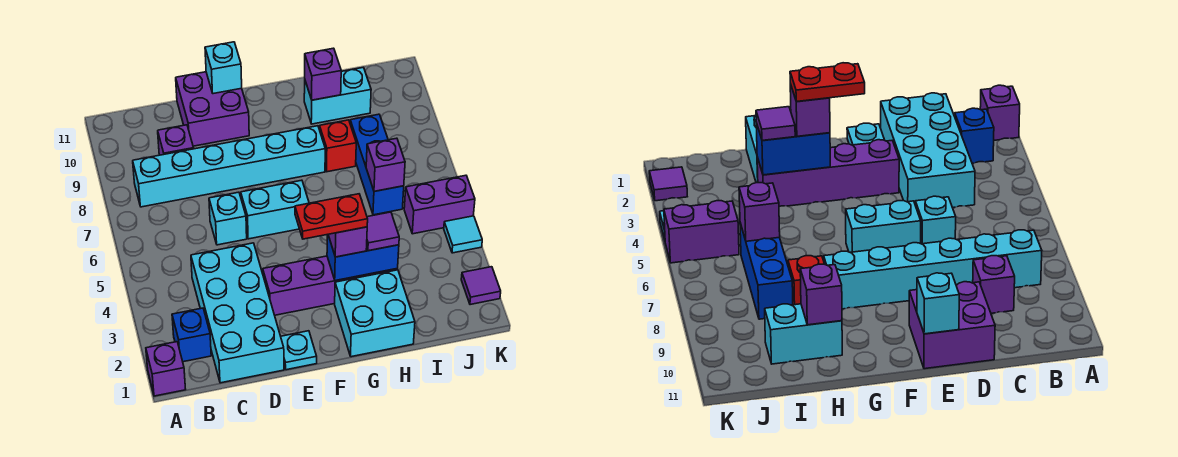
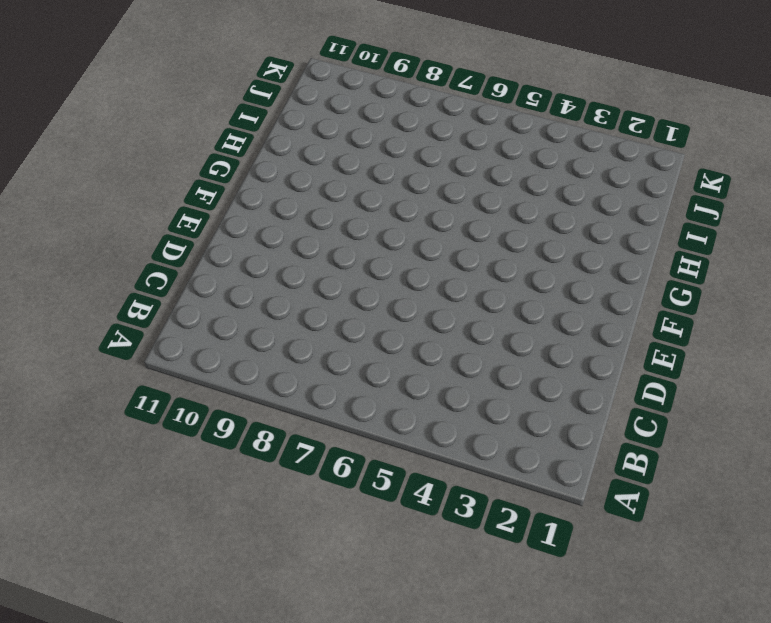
none -> purple brick A1 level 1
none -> blue brick B2 level 1
none -> cyan brick B8:G8 level 1

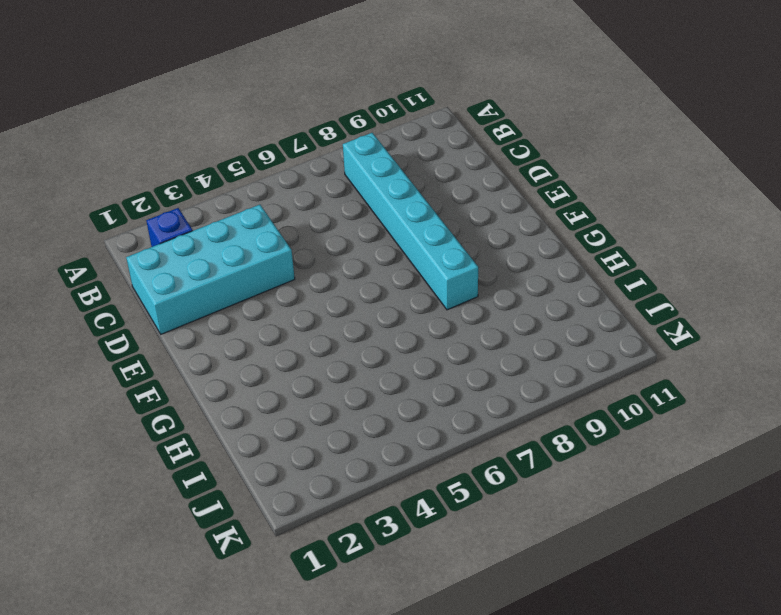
none -> purple brick A1 level 1
none -> purple brick C9 level 1
none -> cyan brick D6 level 1

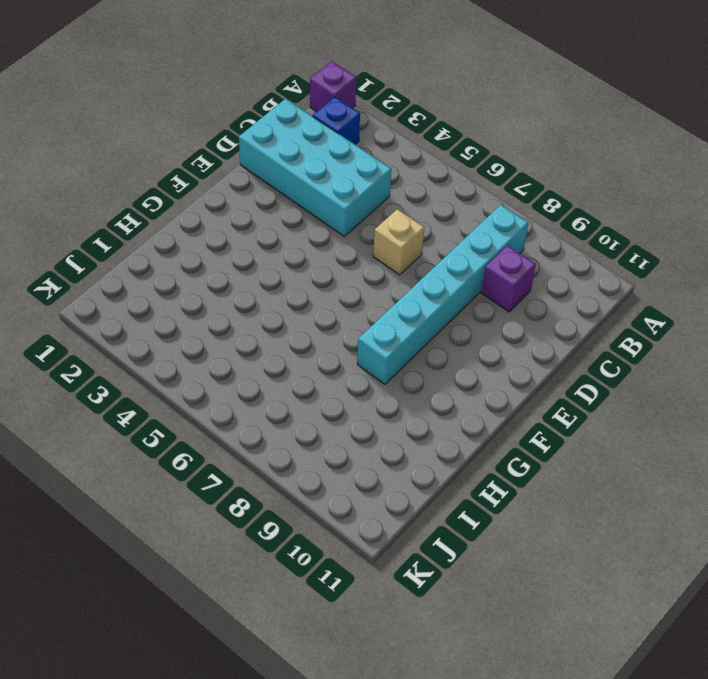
tan brick D6 level 1 -> cyan brick D6 level 1
none -> purple brick D10:E11 level 1
none -> cyan plate E1 level 1
none -> purple brick E3:H3 level 1

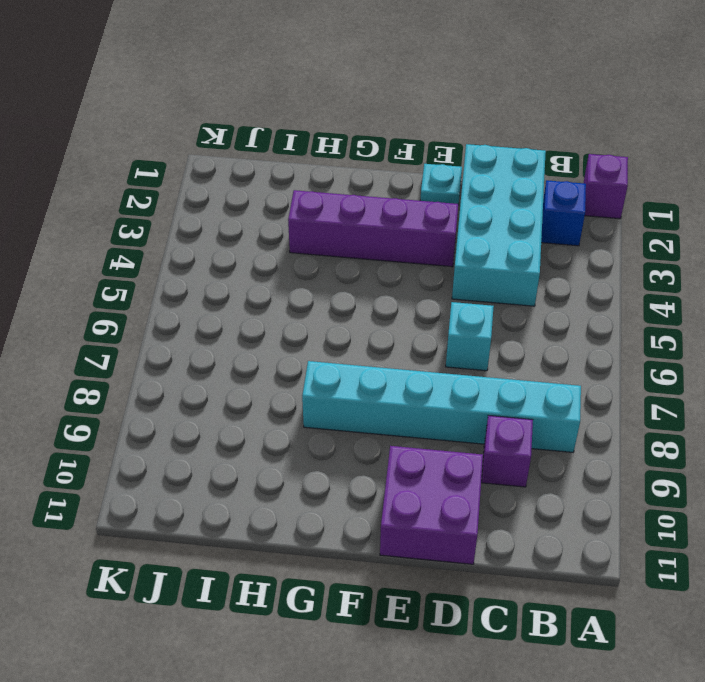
none -> cyan brick E6:F6 level 1
none -> cyan brick G1:H2 level 1
none -> red brick H8 level 1

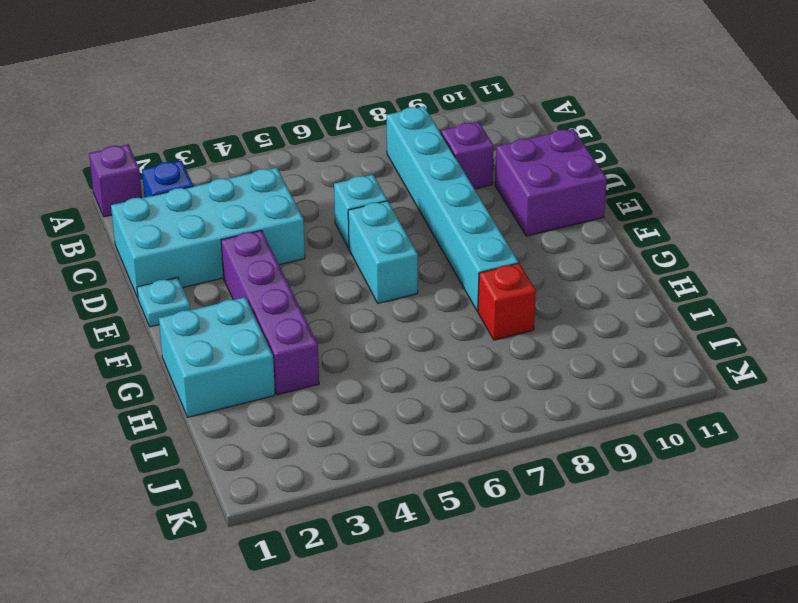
none -> cyan brick H10:I10 level 1
none -> blue brick I6:I8 level 1
none -> purple brick J5:K5 level 1

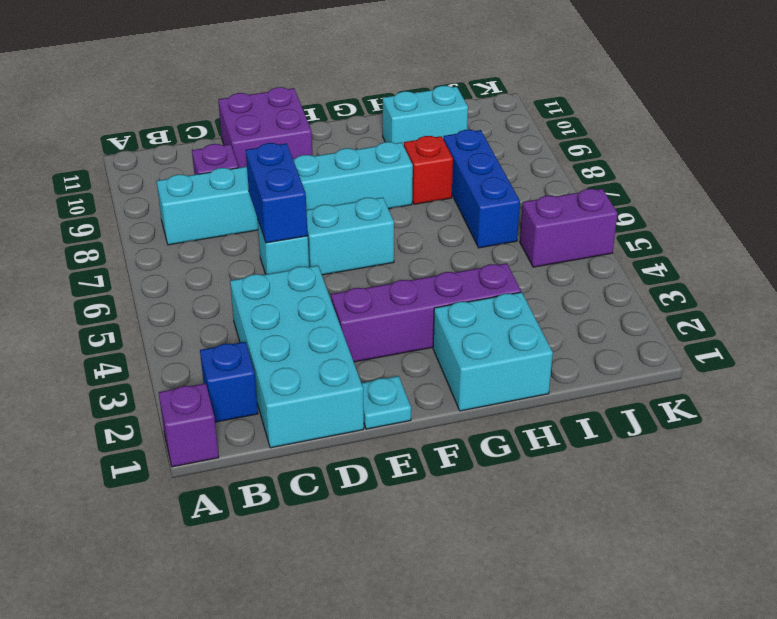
blue brick D6:D7 level 2 -> blue brick G3:H3 level 2
none -> purple tile K2 level 1
none -> cyan tile K4 level 1
none -> cyan brick E11 level 2

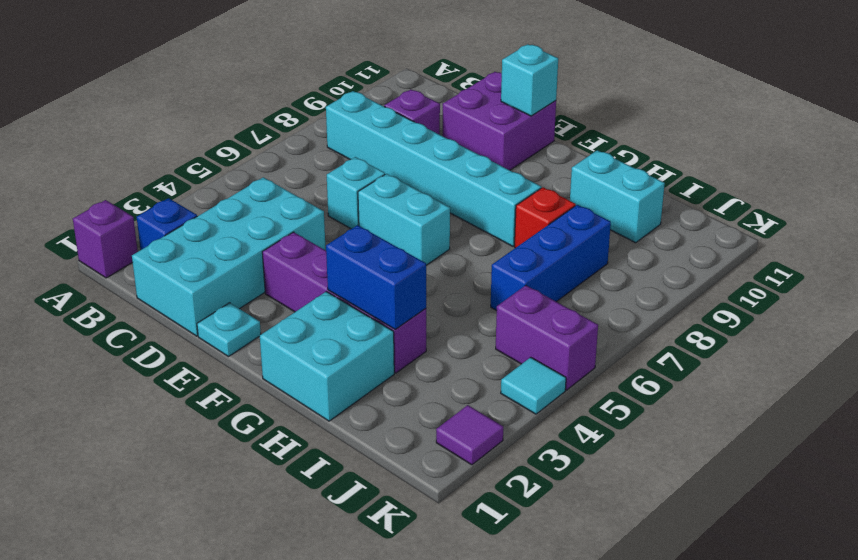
none -> purple brick H10 level 2
none -> purple brick I6 level 2
none -> purple brick G3 level 3

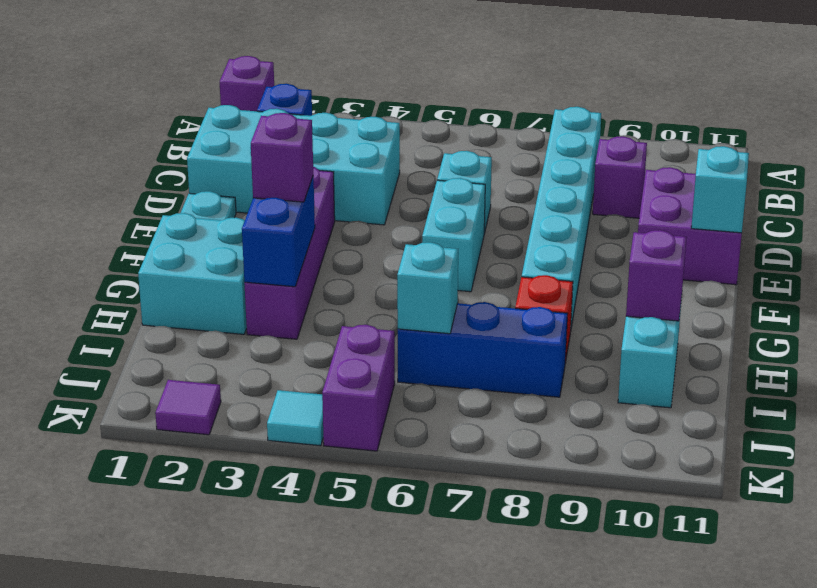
cyan brick I6 level 2 -> purple brick I6 level 2
none -> purple tile H3 level 3
none -> red plate F3:G3 level 4

